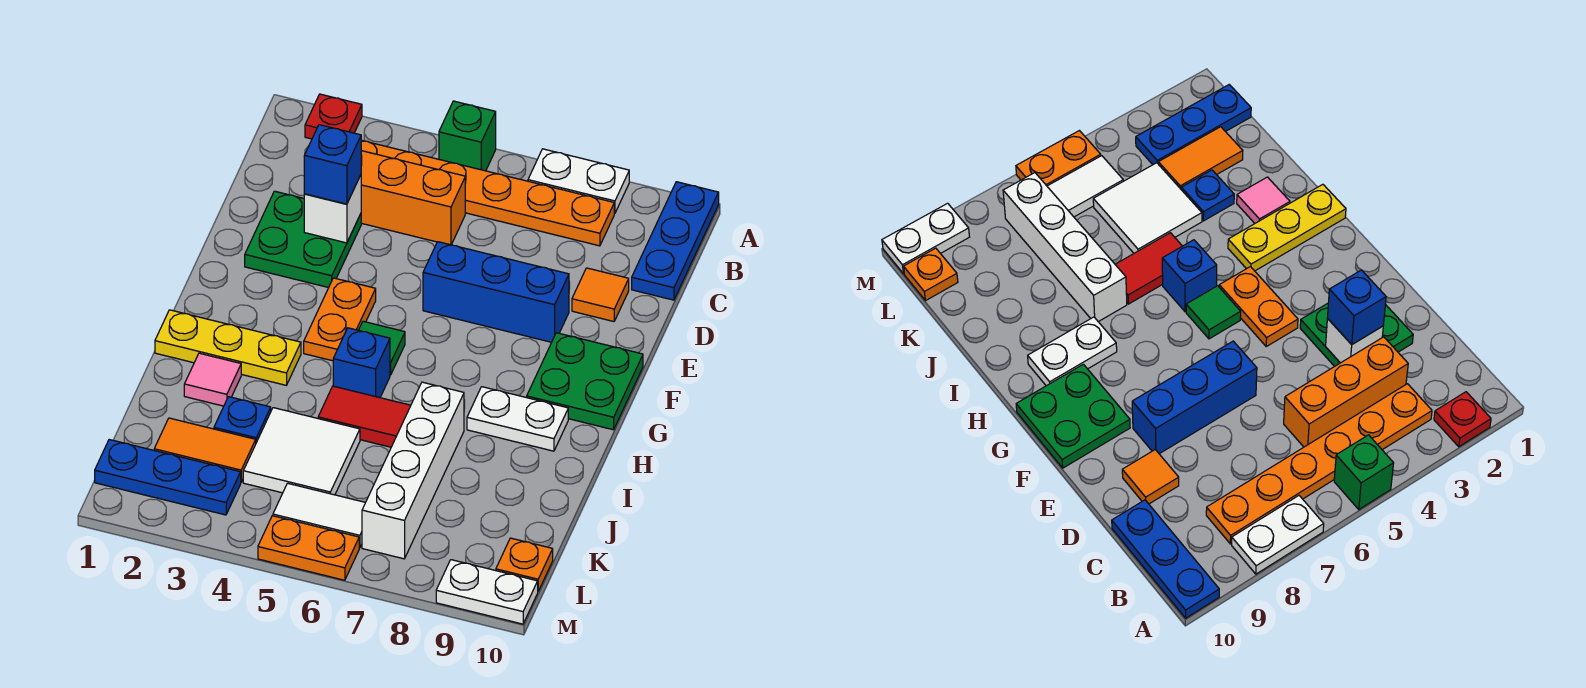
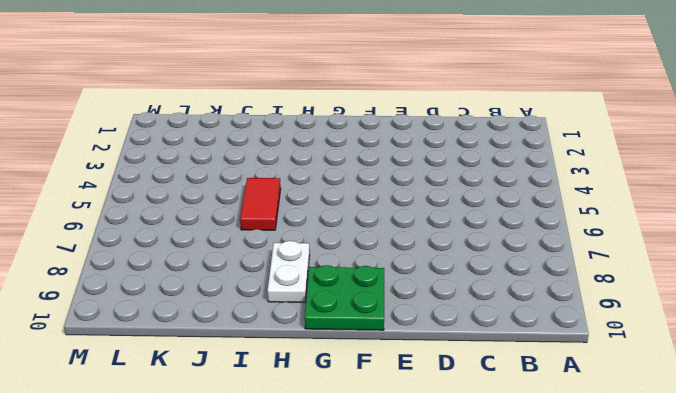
none -> red plate A2 level 1
none -> green brick A5 level 1
none -> white plate A7:A8 level 1

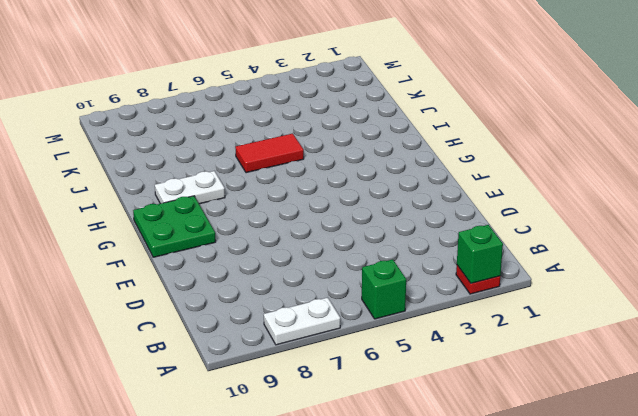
green brick A2 level 2 -> none
none -> blue plate A10:C10 level 1
none -> orange plate B3:B8 level 1
none -> orange brick C3:C5 level 1

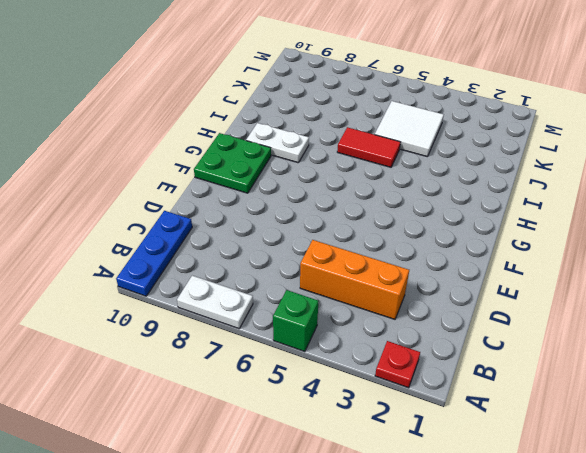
none -> orange plate B3:B8 level 1
none -> green plate D2:E3 level 1
none -> orange tile D9 level 1

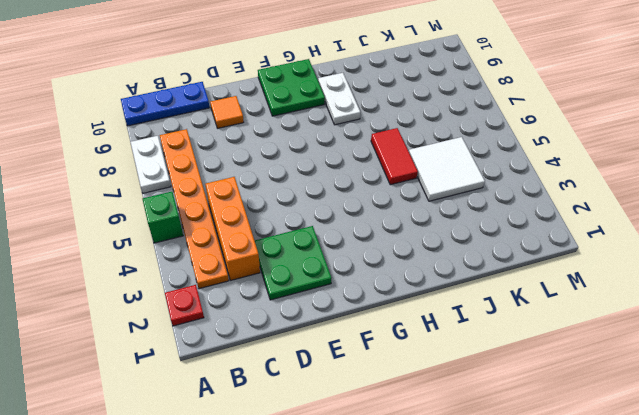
none -> blue brick E6:E8 level 1
none -> orange plate F4:G4 level 1
none -> green tile G5 level 1

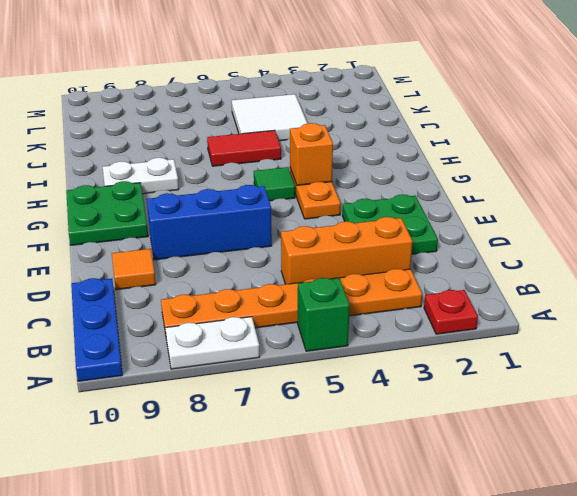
orange brick G4 level 2 -> none
none -> yellow plate H1:H3 level 1
none -> blue brick H5 level 1
none -> pink tile I2 level 1

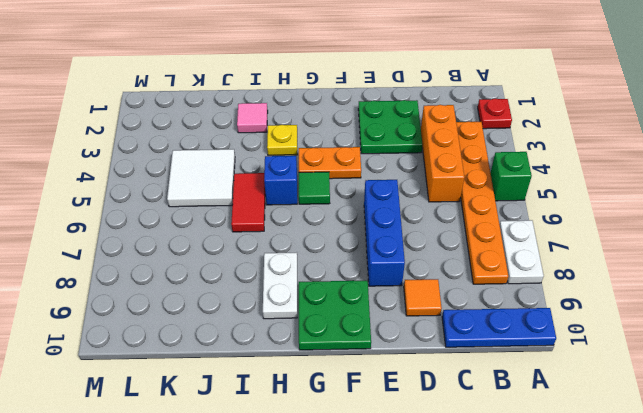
yellow plate H3 level 1 -> yellow plate H1:H3 level 1
none -> white brick I7:L7 level 1
none -> blue plate J3 level 1
none -> orange tile K2:K3 level 1

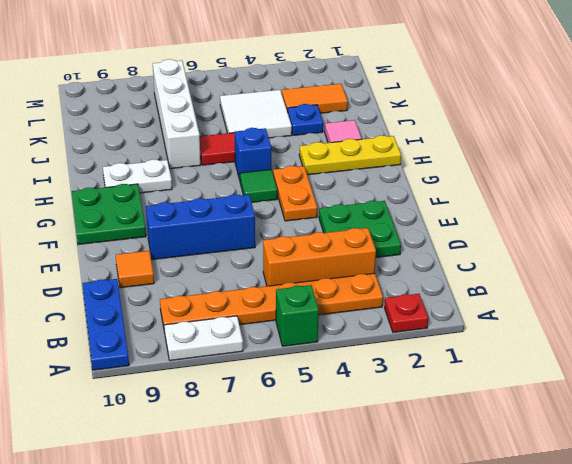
none -> blue plate L1:L3 level 1
none -> white tile L5:L6 level 1
none -> orange plate L10 level 1

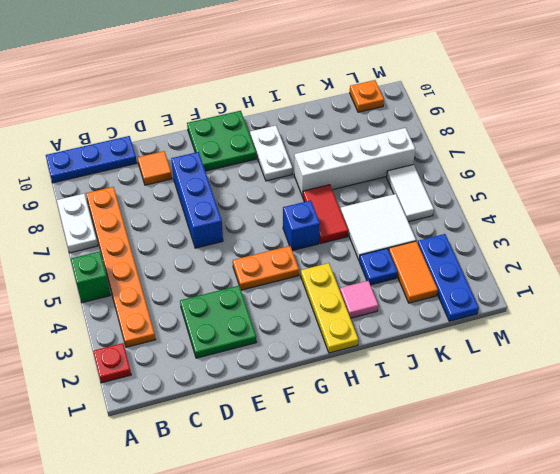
none -> orange brick C3:C5 level 1
none -> green tile G5 level 1
none -> orange plate M5:M6 level 1

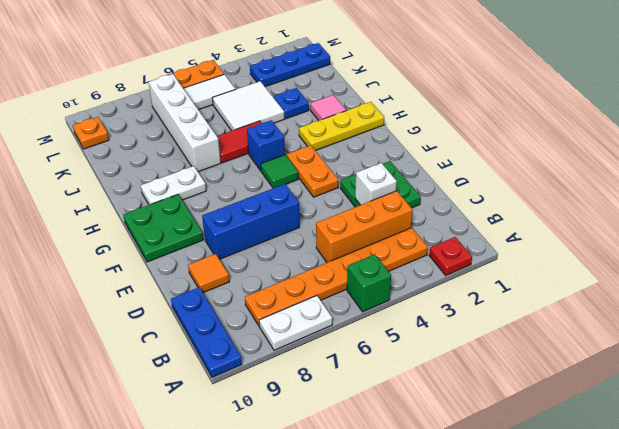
none -> orange tile K2:K3 level 1
none -> white plate M9:M10 level 1
none -> blue brick D3 level 3

